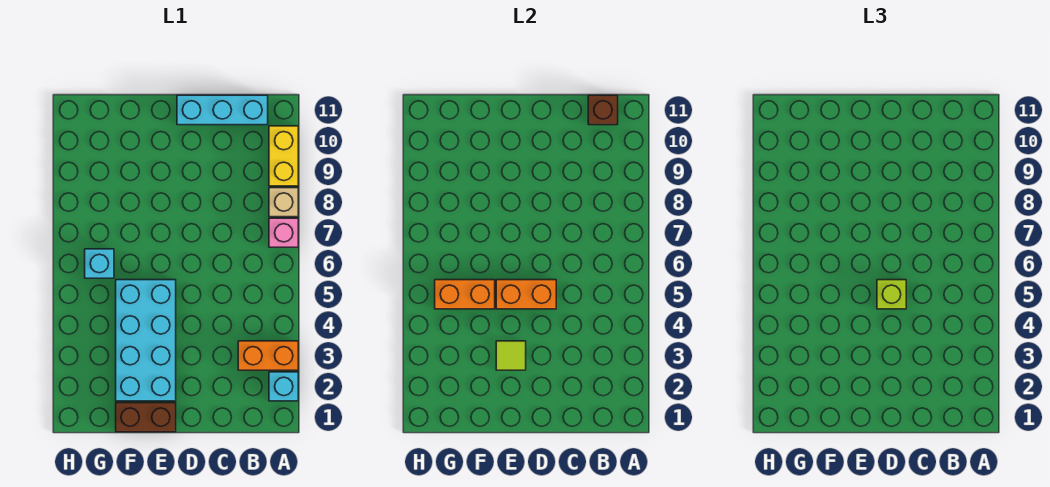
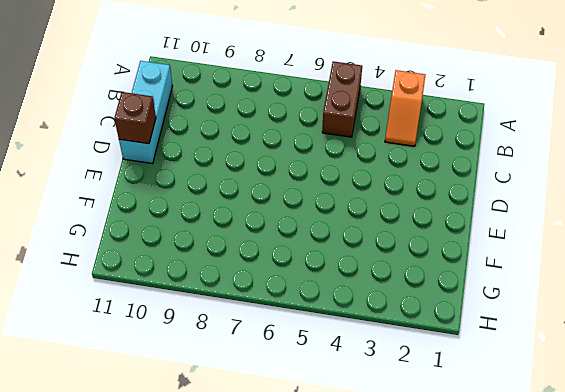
orange slope A3:B3 level 1 top A -> orange brick A3:B3 level 1
brown brick A5:B5 level 1 -> brown brick E1:F1 level 1
brown brick D11 level 2 -> brown brick B11 level 2
none -> cyan brick A2 level 1
none -> pink brick A7 level 1
none -> tan brick A8 level 1

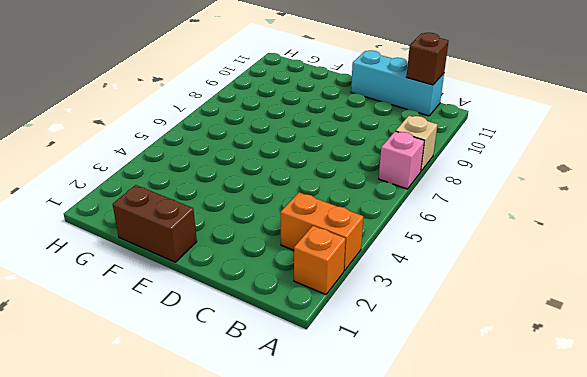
orange brick A2 level 1 -> cyan brick A2 level 1
none -> yellow brick A9:A10 level 1
none -> cyan brick E2:F5 level 1
none -> cyan brick G6 level 1

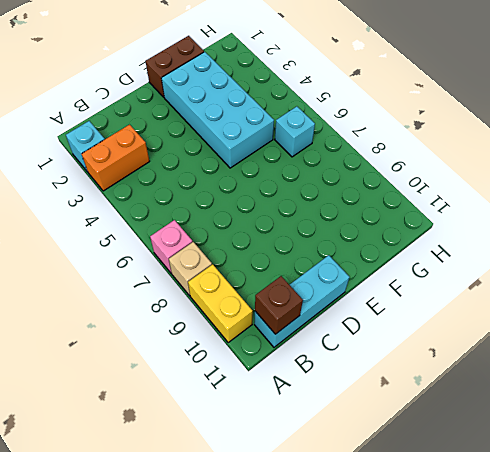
none -> orange brick D5:E5 level 2
none -> lime tile E3 level 2
none -> orange brick F5:G5 level 2

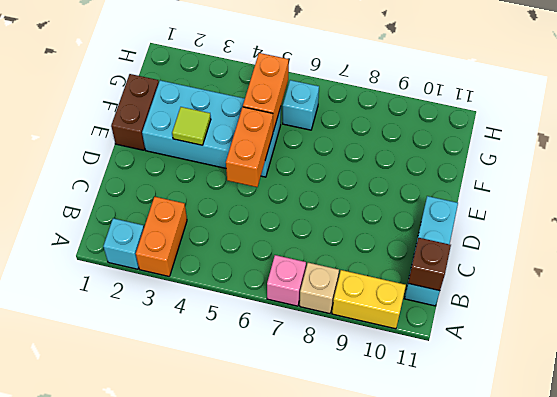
none -> lime brick D5 level 3

